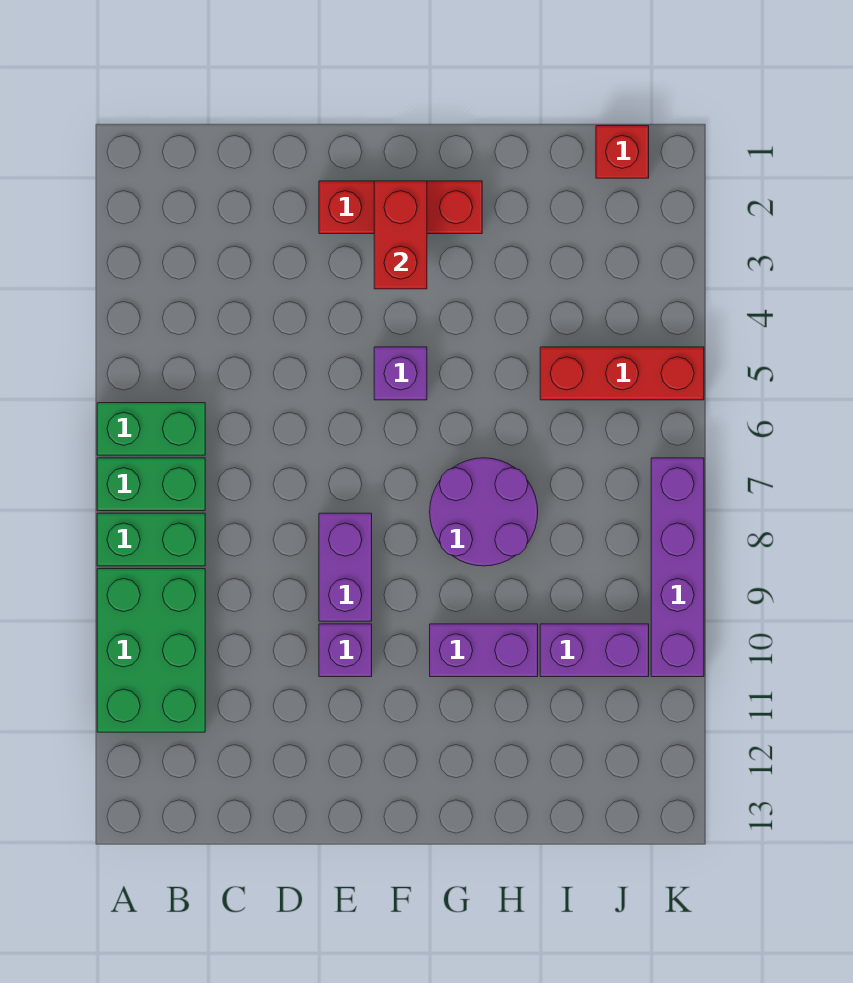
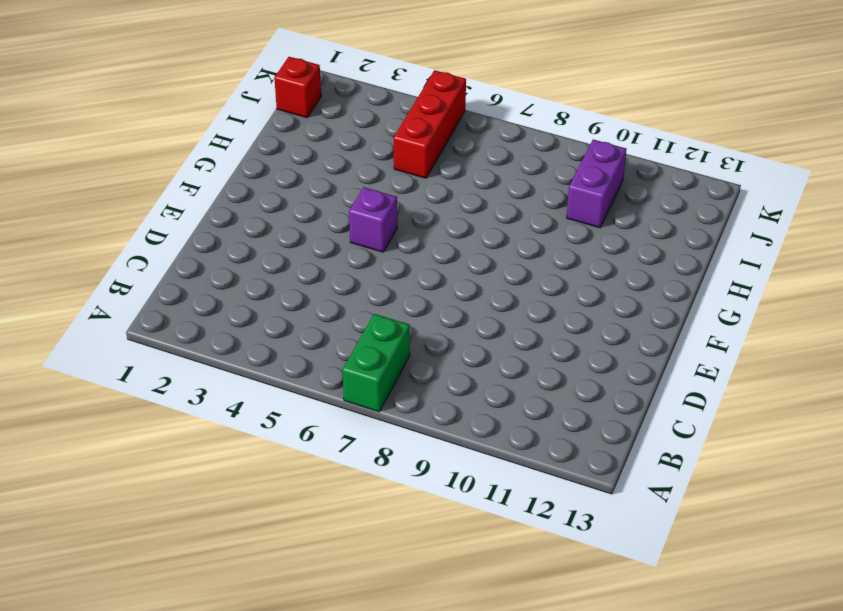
none -> green brick A6:B6 level 1
none -> green brick A8:B8 level 1
none -> green brick A9:B11 level 1

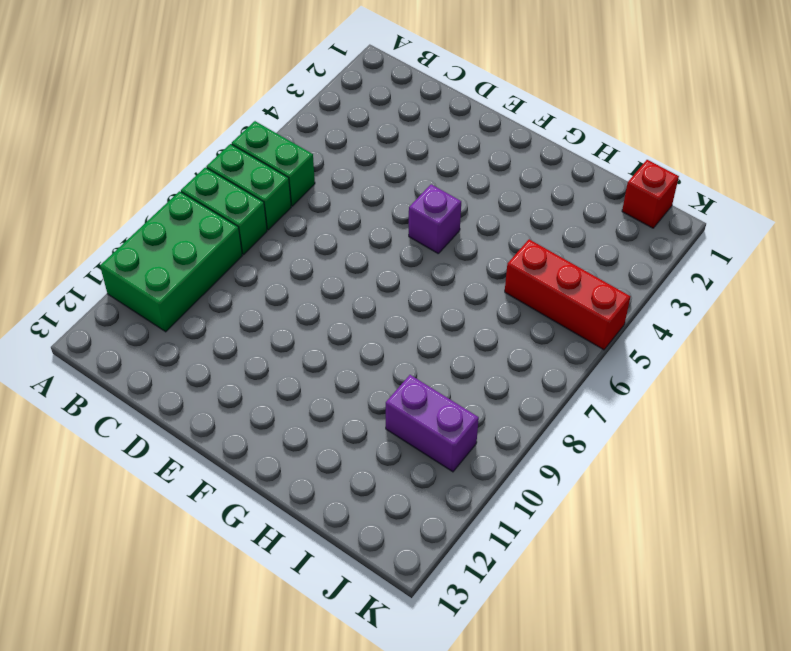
none -> red brick E2:G2 level 1
none -> purple brick E8:E9 level 1
none -> purple brick E10 level 1

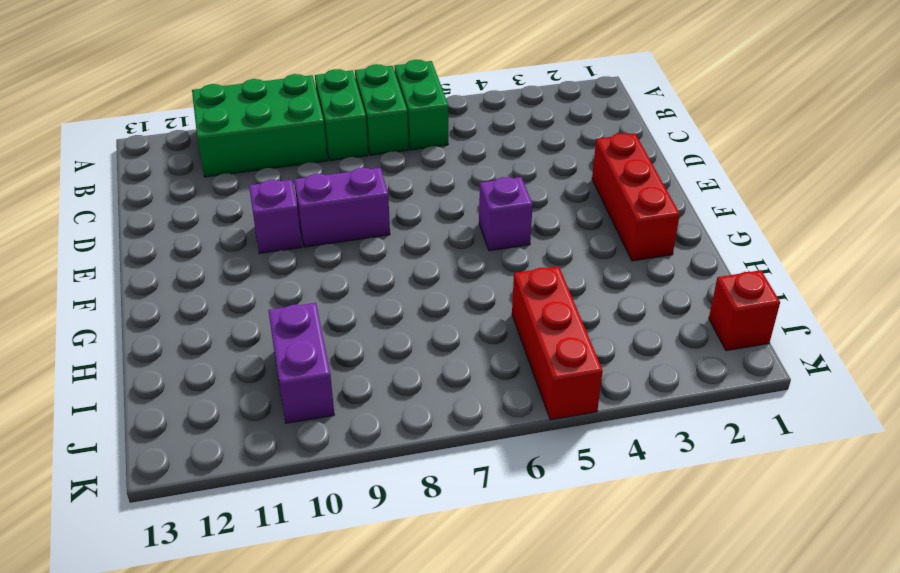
none -> purple round brick G7:H8 level 1
none -> purple brick G10:H10 level 1
none -> purple brick K7:K10 level 1

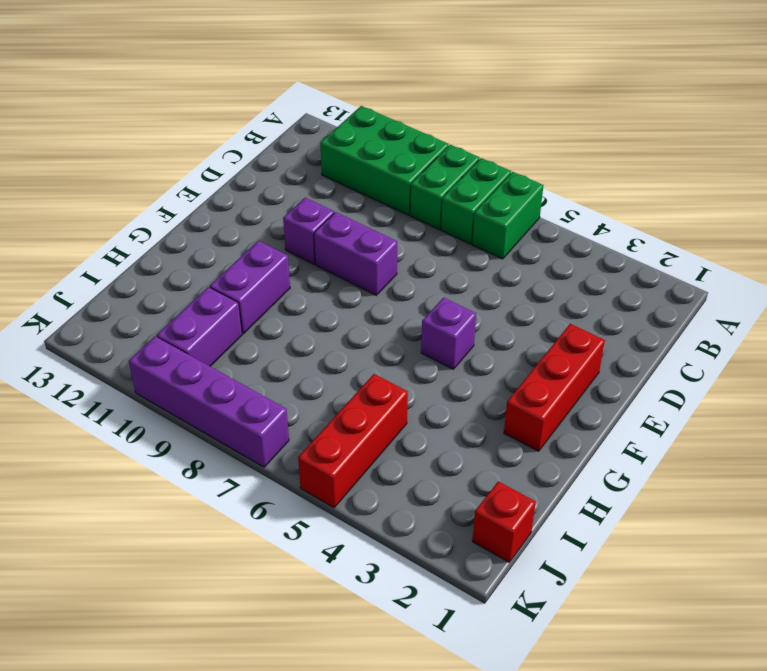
none -> purple round brick G7:H8 level 1
none -> red brick F2:F3 level 2

